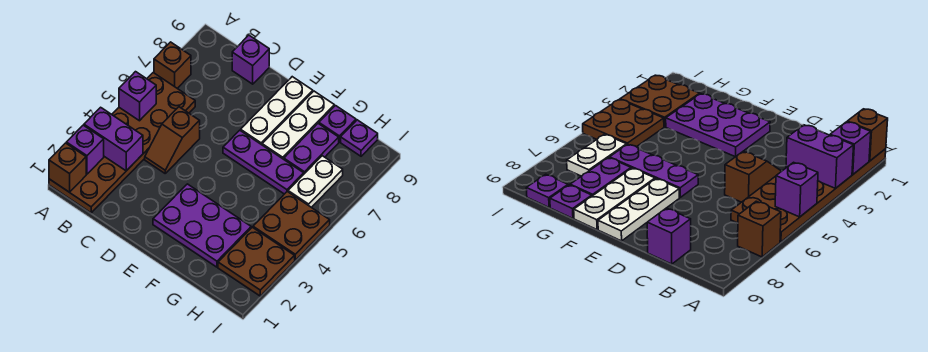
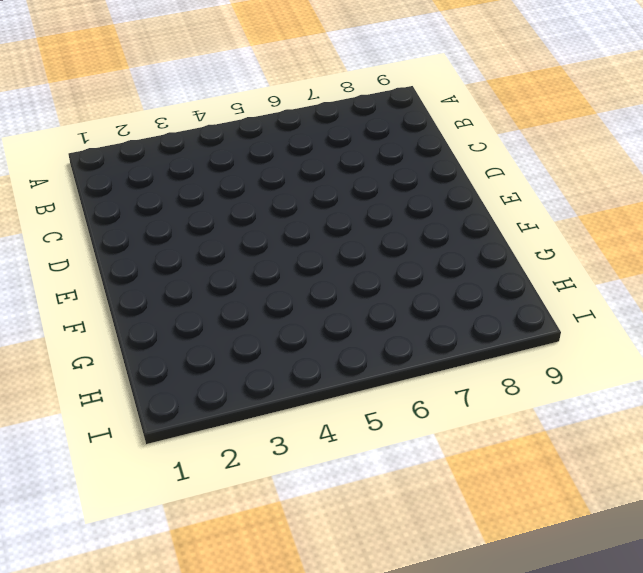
none -> brown plate A1:B6 level 1
none -> brown brick A7 level 1
none -> brown slope C4:C5 level 1 top 5

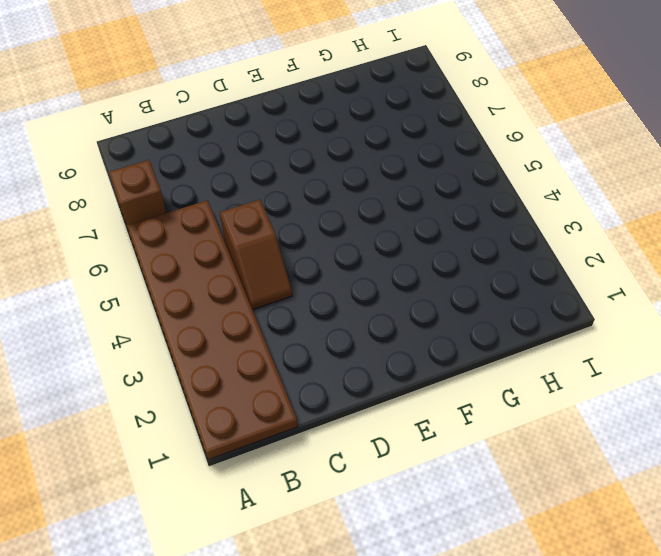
none -> purple brick C9 level 1
none -> purple plate E2:G3 level 1
none -> purple plate E6:G6 level 1

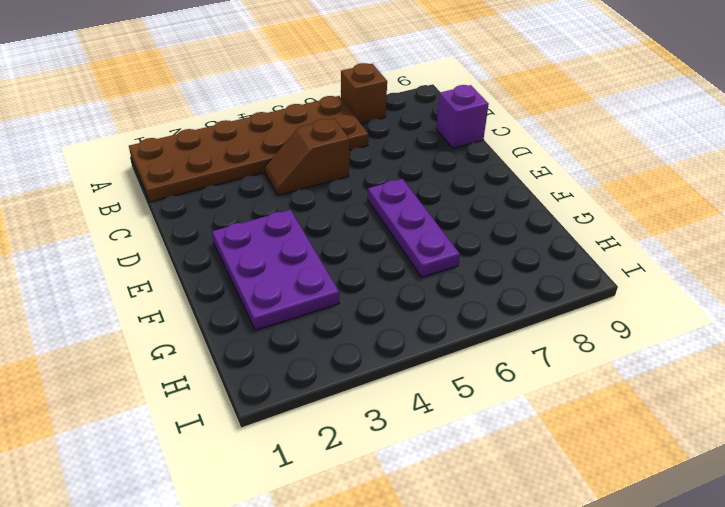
none -> white plate E7:E9 level 1
none -> white plate F7:F9 level 1
none -> purple plate G7:G8 level 1

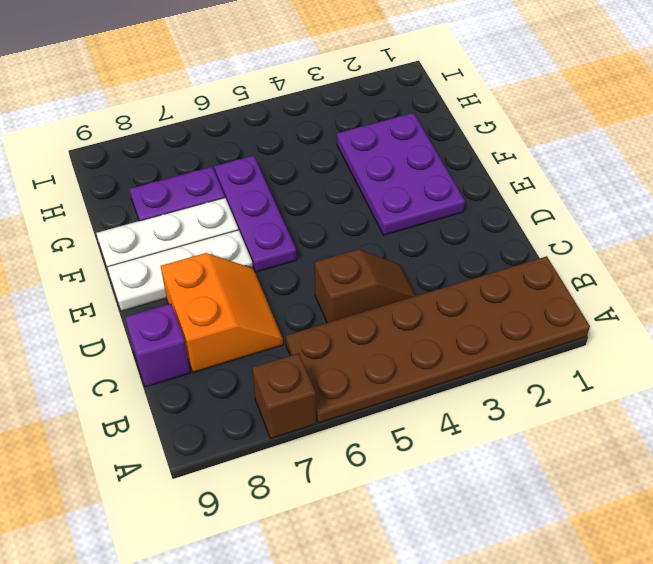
orange slope C7:D8 level 1 top 8 -> none
none -> purple plate G9 level 1
none -> brown plate H2:I3 level 1
none -> brown plate H4:I5 level 1

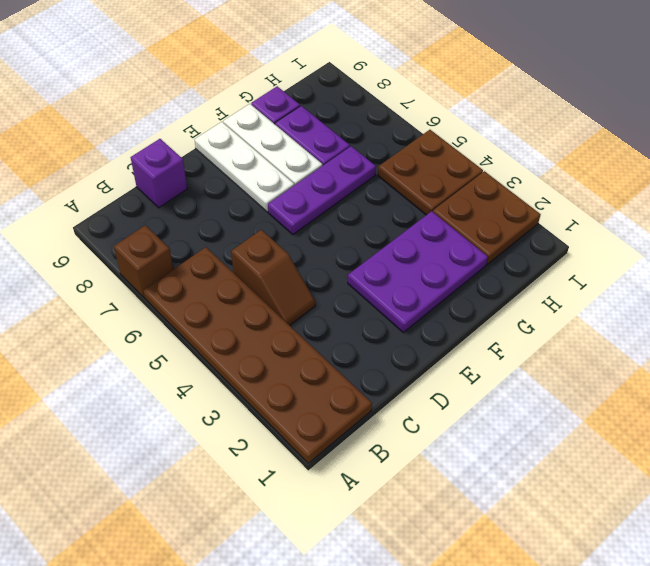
none -> white plate H6:H7 level 1
none -> purple plate H9 level 1
none -> brown brick A1 level 2

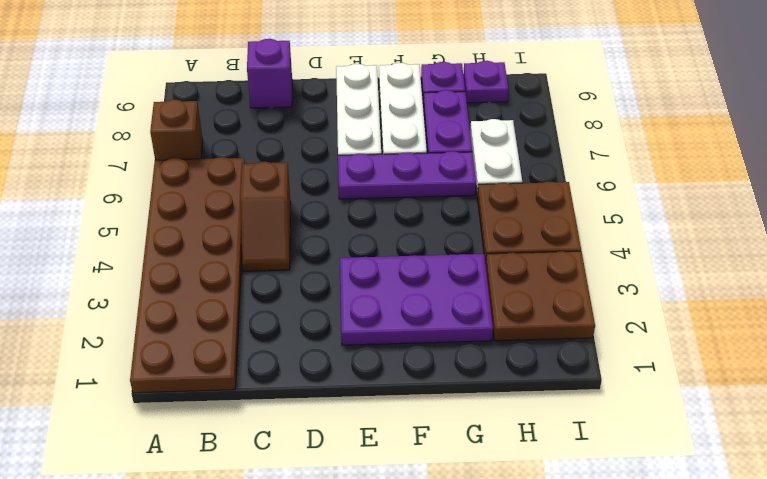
none -> brown brick A1 level 2
none -> purple brick A2 level 2
none -> purple brick A3:B3 level 2

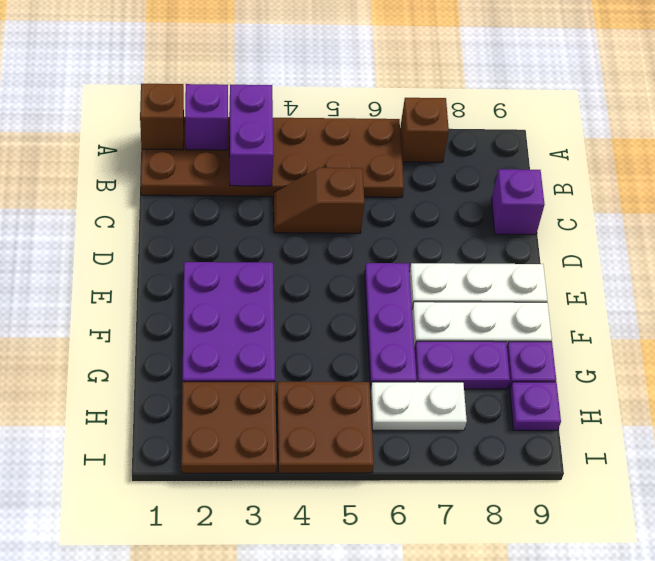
none -> purple brick A5 level 2

